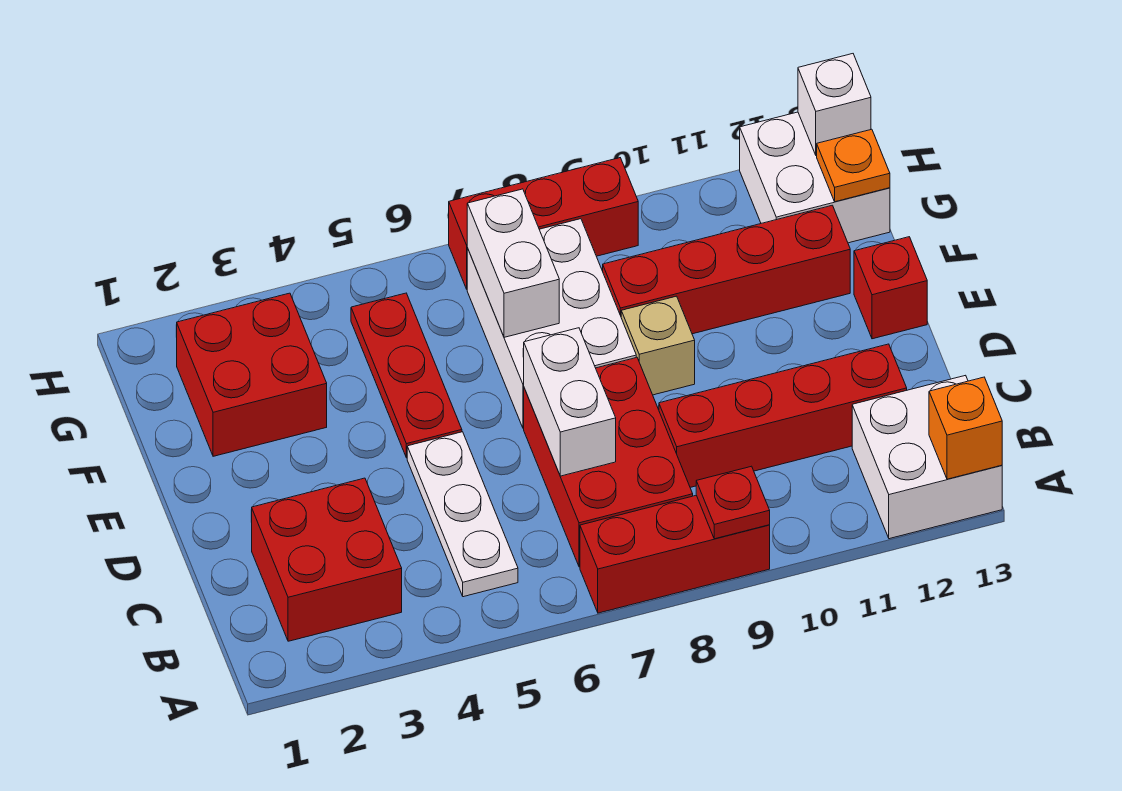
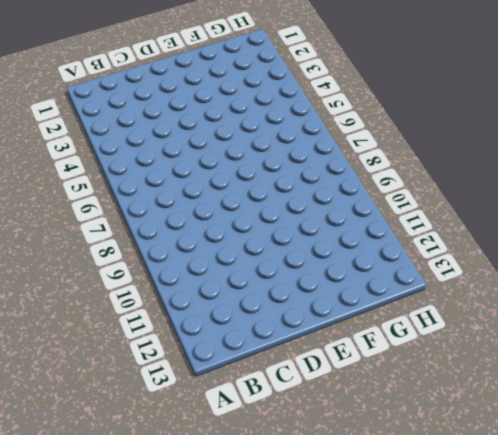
none -> red brick A7:A9 level 1
none -> white brick A12:B13 level 1
none -> red brick B2:C3 level 1

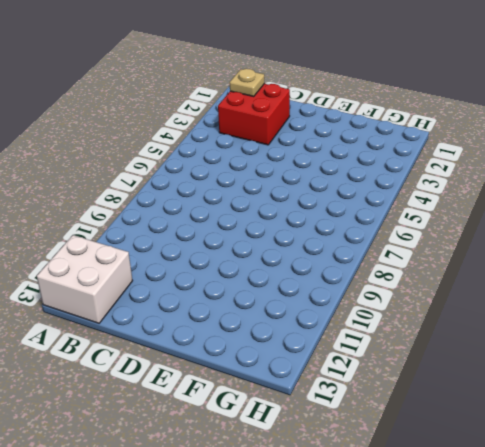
tan plate B2 level 2 -> none
none -> red brick A7:A9 level 1
none -> white plate B5:D5 level 1
none -> red brick B7:D8 level 1

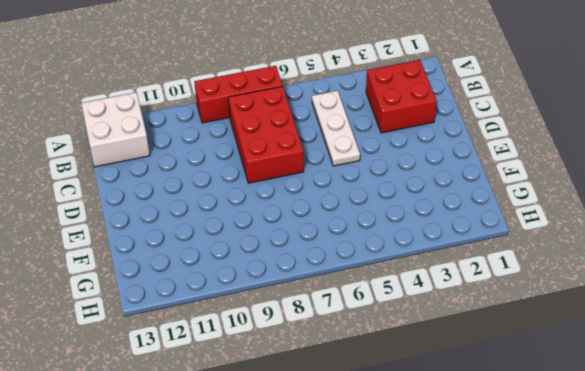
none -> red brick C9:C12 level 1
none -> red plate E5:G5 level 1
none -> white brick E7:G8 level 1

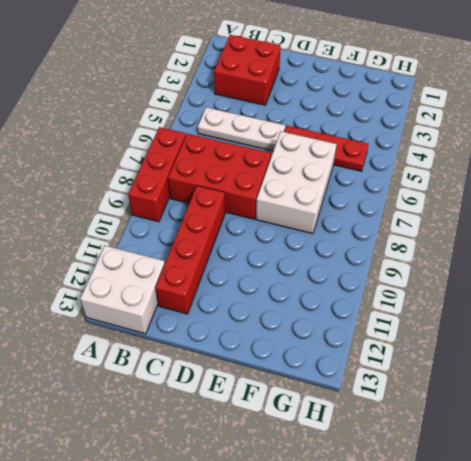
white brick E6:F8 level 1 -> white brick E7:G8 level 1
none -> tan brick E9 level 1
none -> red brick E13 level 1
none -> red brick F2:G3 level 1

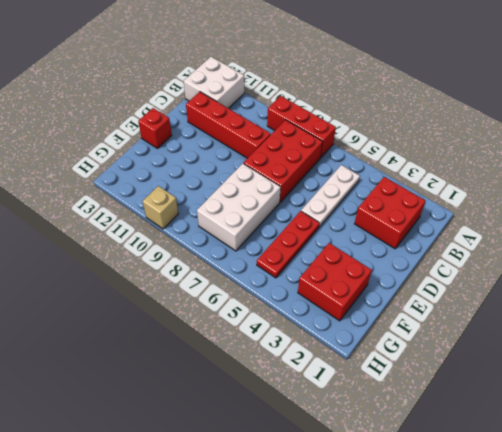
tan brick H10 level 1 -> tan brick E9 level 1
none -> red brick F9:F12 level 1
none -> white brick G12:H13 level 1
none -> red brick H7:H9 level 1

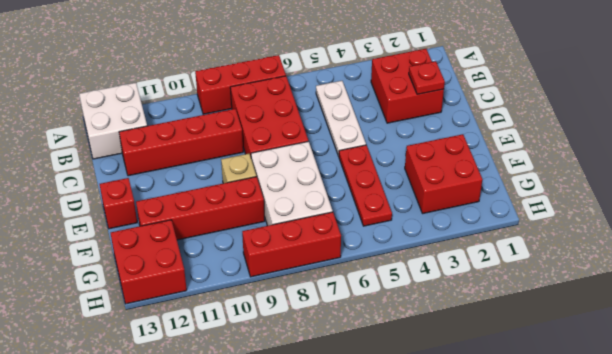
red plate C2 level 2 -> red plate A9 level 2
red brick G12:H13 level 1 -> white brick G12:H13 level 1
none -> orange brick A13 level 2
none -> white brick C7:D7 level 2
none -> white brick F7:G7 level 2

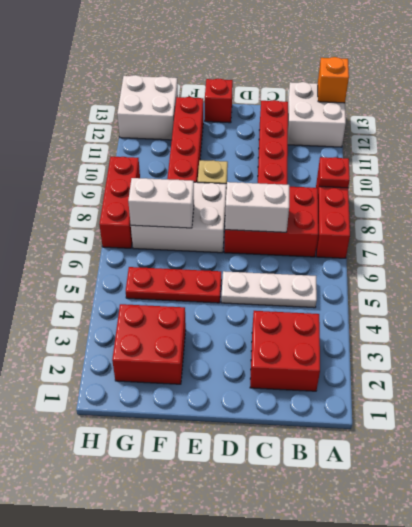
none -> orange plate G13 level 2
none -> white brick H13 level 2

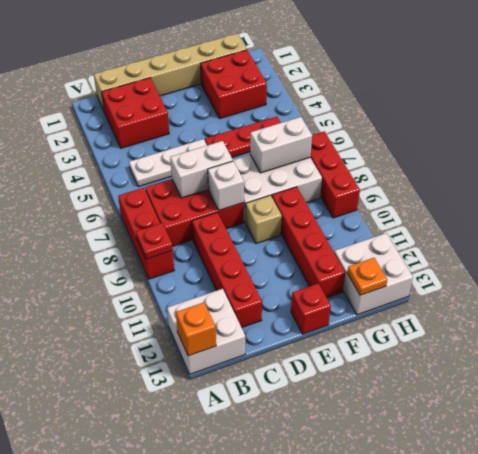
tan brick B1:G1 level 1 -> none
white brick D8 level 2 -> white brick H13 level 2

